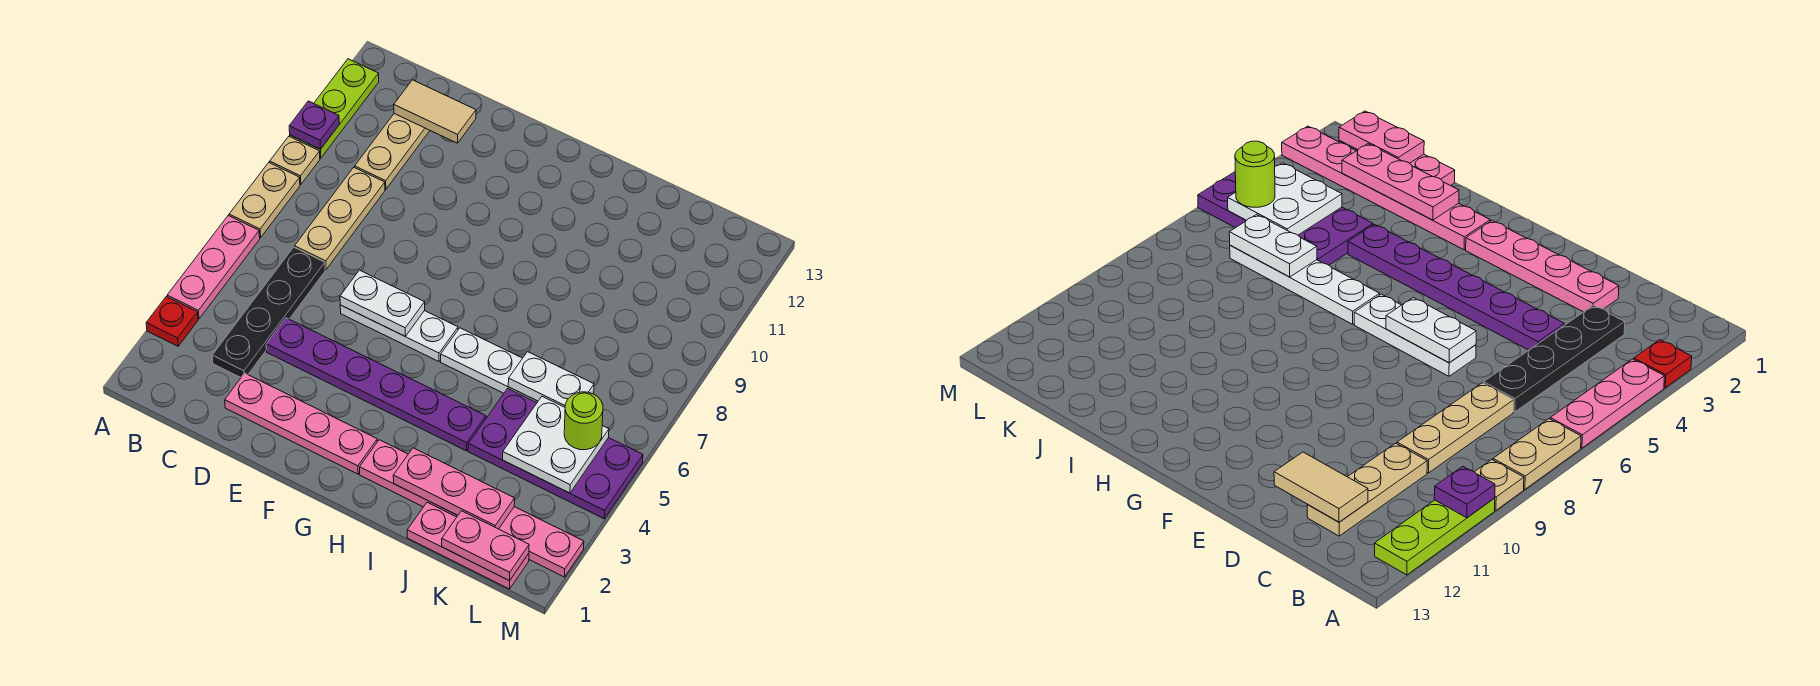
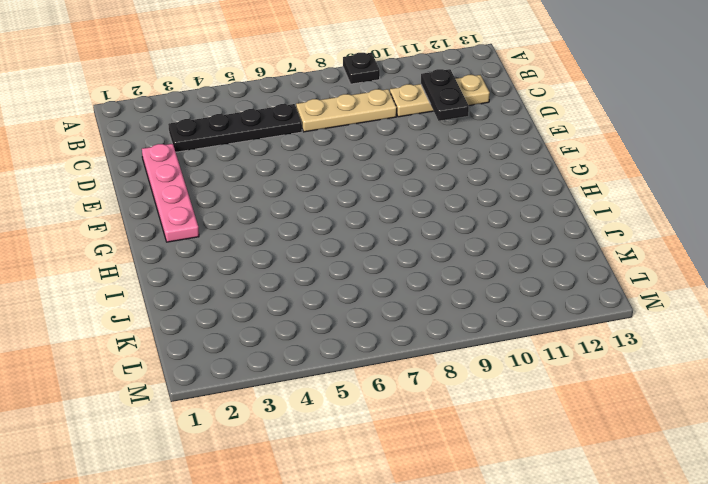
black plate A9 level 1 -> tan plate A9 level 1
black plate C11:D11 level 2 -> none
none -> red plate A3 level 1
none -> pink plate A4:A6 level 1
none -> tan plate A7:A8 level 1

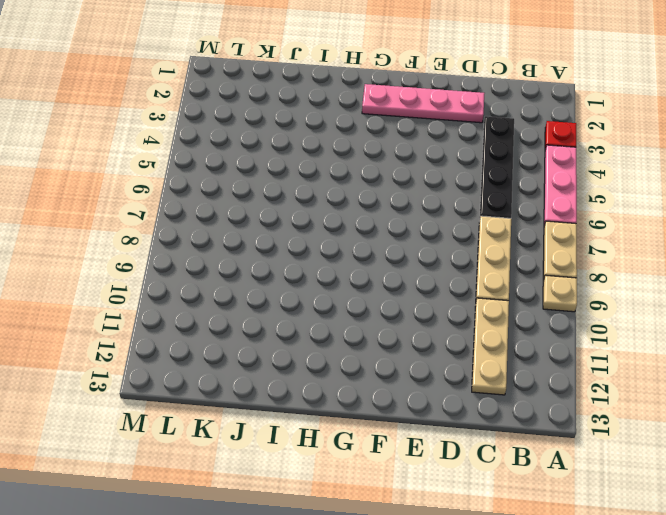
none -> lime plate A10:A12 level 1
none -> purple plate D4:I4 level 1
none -> white plate E6:G6 level 1

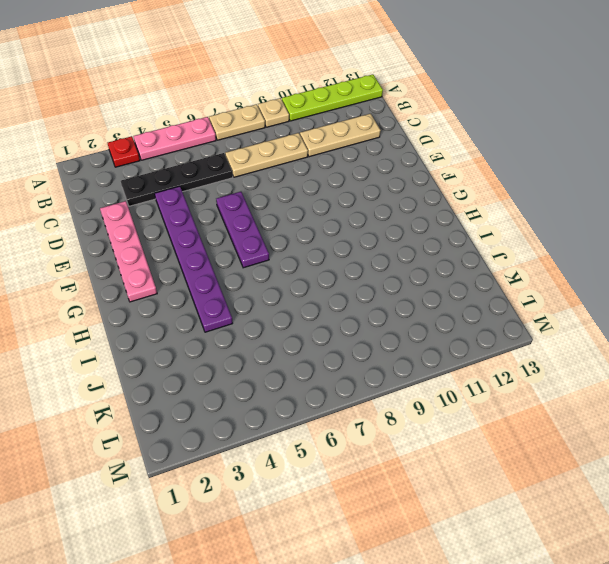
lime plate A10:A13 level 1 -> lime plate A10:A12 level 1
purple plate E6:G6 level 1 -> white plate E6:G6 level 1
none -> pink plate H2:M2 level 1
none -> white plate H6:K6 level 1
none -> pink plate J1:L1 level 1

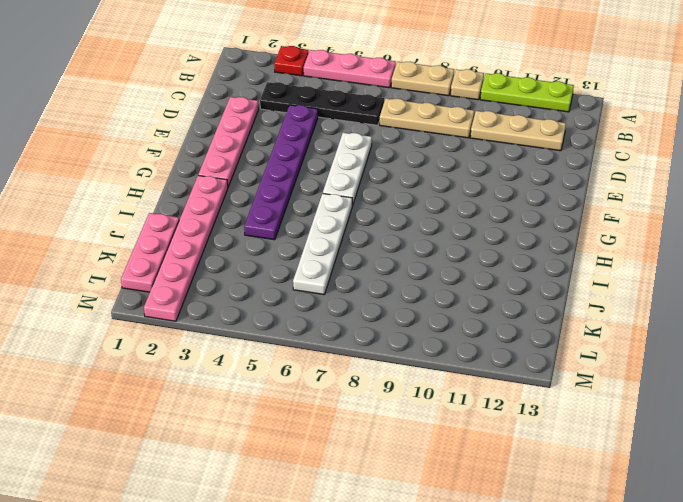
none -> purple plate J4:M5 level 1
none -> purple plate A10 level 2
none -> tan tile C12:D12 level 2

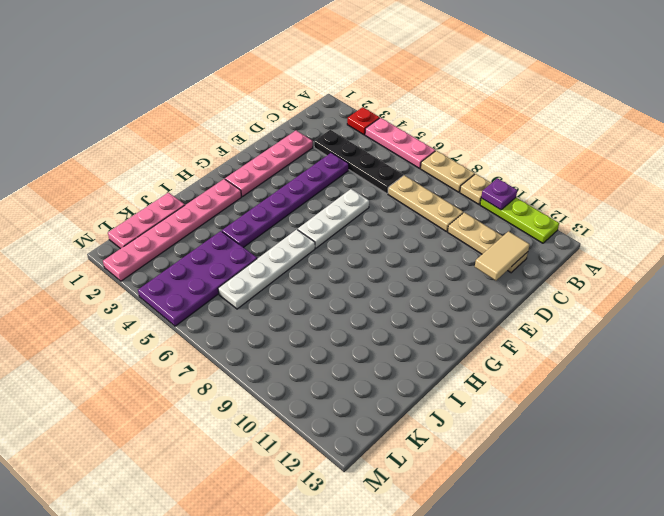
none -> white plate E6:F6 level 2
none -> pink plate I2:K2 level 2
none -> white plate J6:K6 level 2

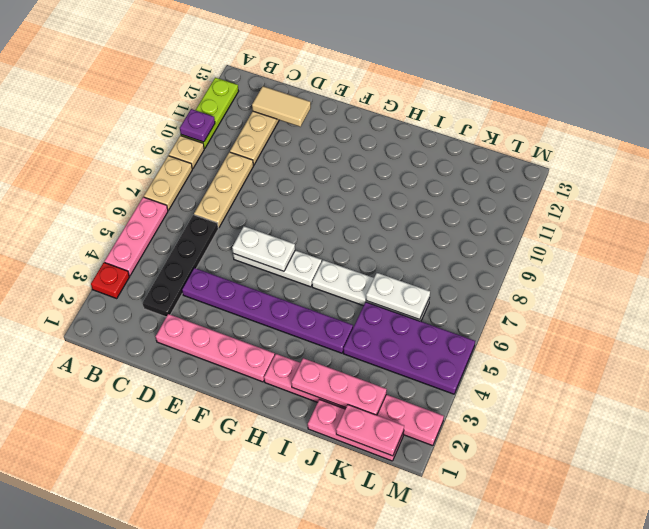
none -> white plate K4:L5 level 2
none -> lime round brick L5 level 3

